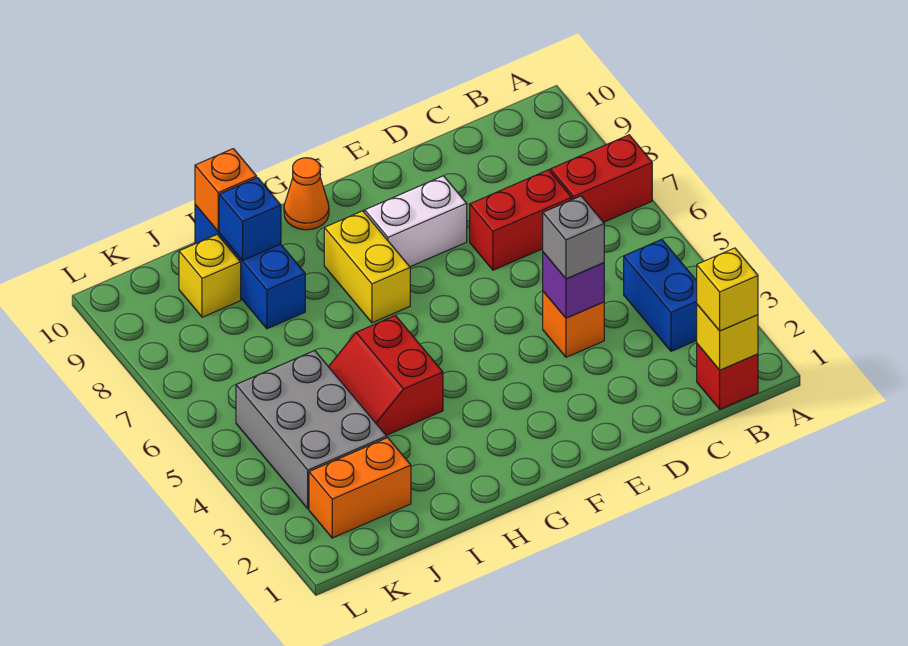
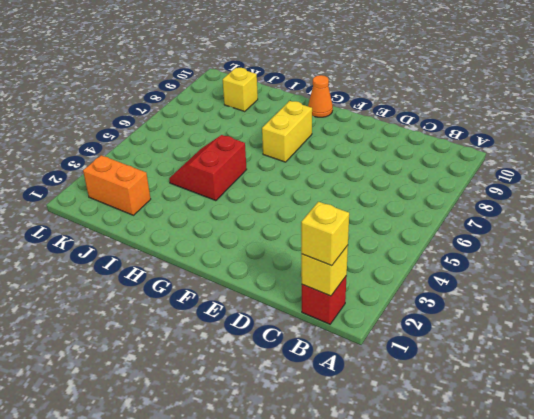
none -> red brick A7:B7 level 1
none -> blue brick B3:B4 level 1
none -> red brick C7:D7 level 1

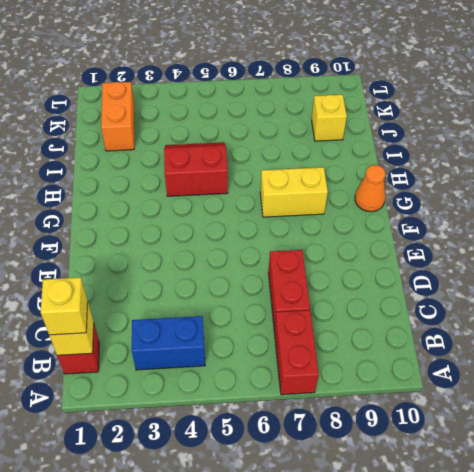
none -> orange brick D4 level 1
none -> white brick E8:F8 level 1
none -> blue brick I8:I10 level 1

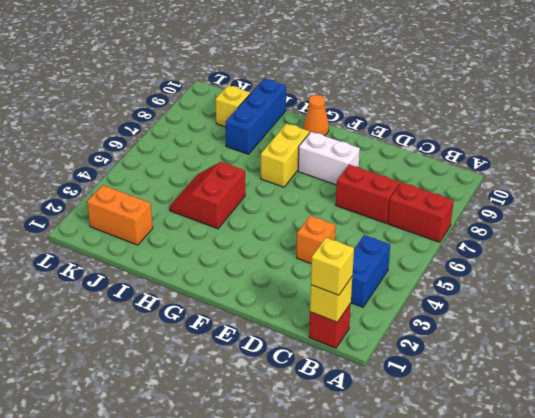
none -> grey brick J3:K5 level 1
none -> purple brick D4 level 2
none -> blue brick I9 level 2

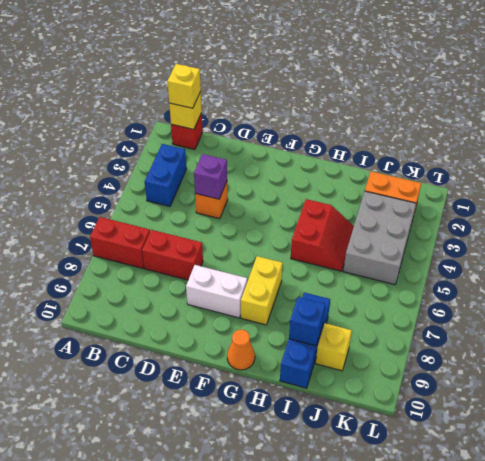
none -> orange brick I10 level 2
none -> grey brick D4 level 3

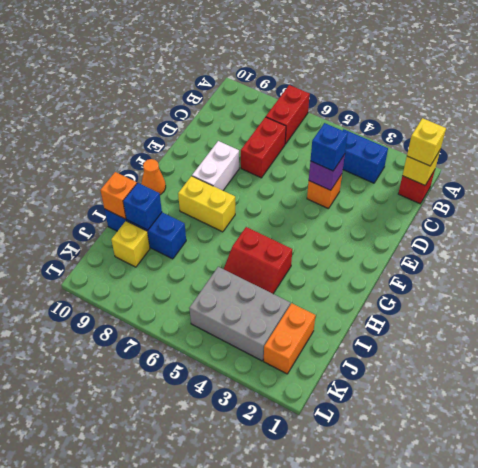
blue brick D4 level 3 -> grey brick D4 level 3

